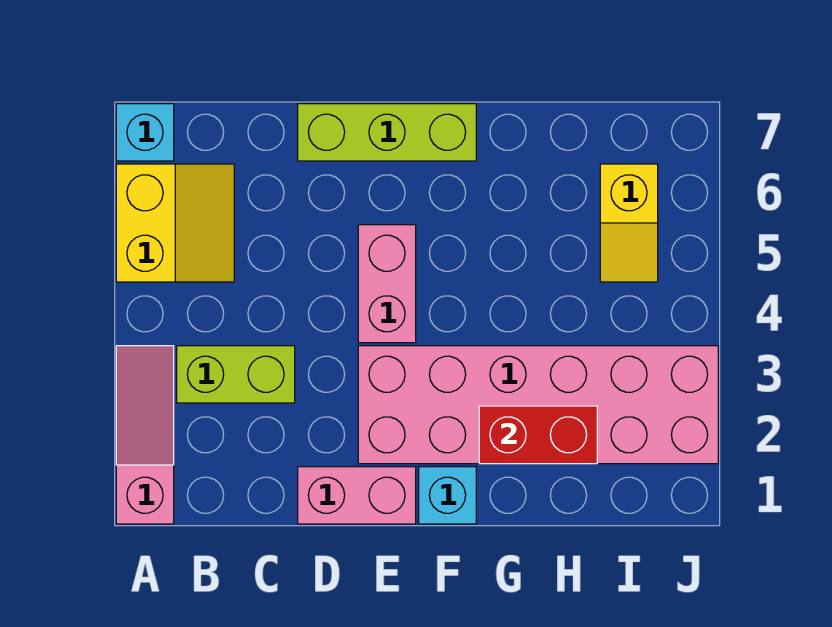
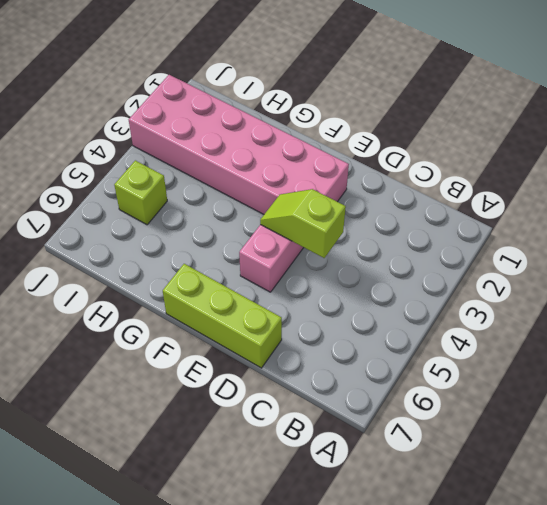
lime slope D4:E4 level 2 top D -> none
lime brick I5 level 1 -> yellow slope I5:I6 level 1 top 6
none -> pink slope A1:A3 level 1 top 1
none -> yellow slope A5:B6 level 1 top A

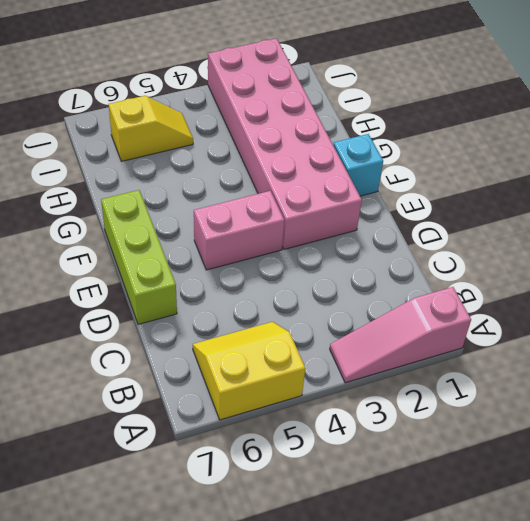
none -> cyan brick A7 level 1
none -> lime brick B3:C3 level 1

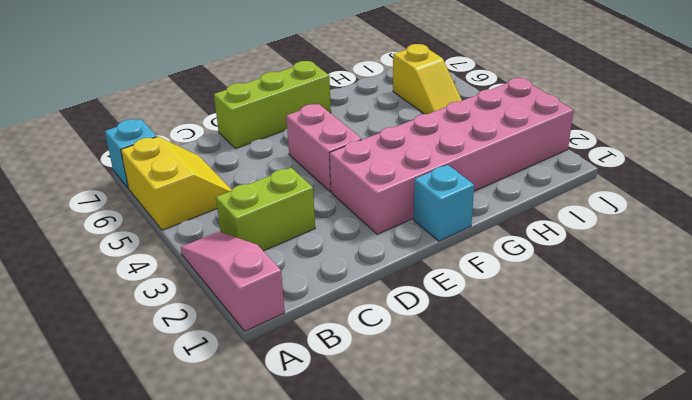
none -> pink brick D1:E1 level 1
none -> red brick G2:H2 level 2

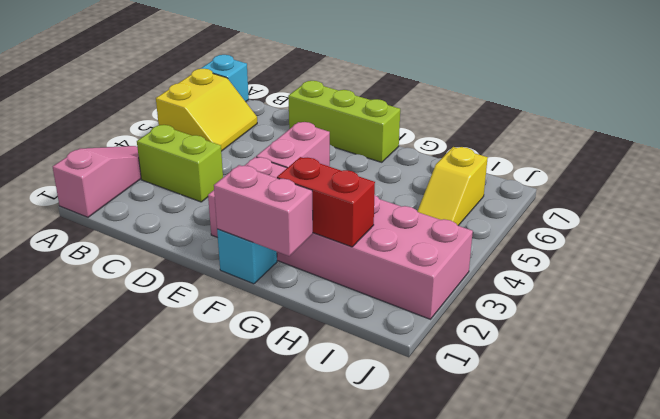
pink brick F1:G1 level 2 -> pink brick D1:E1 level 1

